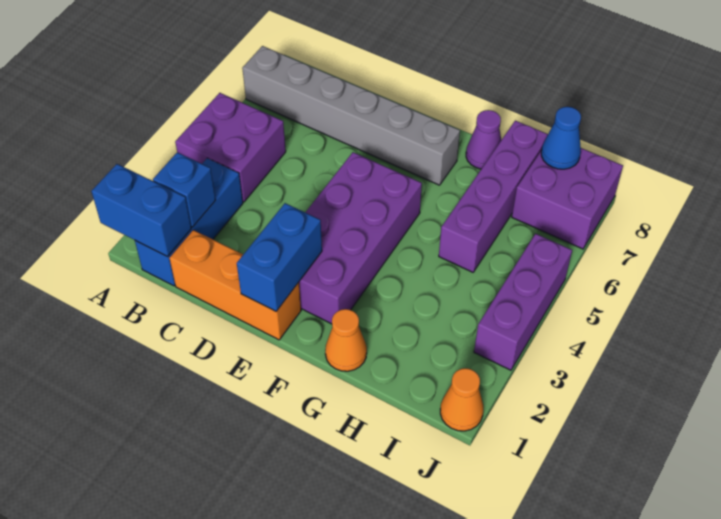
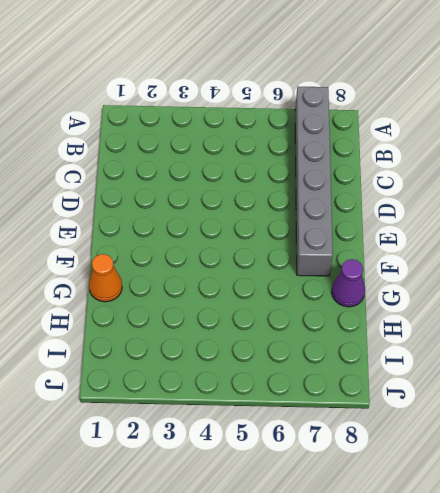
none -> purple brick A4:B5 level 1
none -> blue brick B1:B3 level 1
none -> orange brick C1:E1 level 1

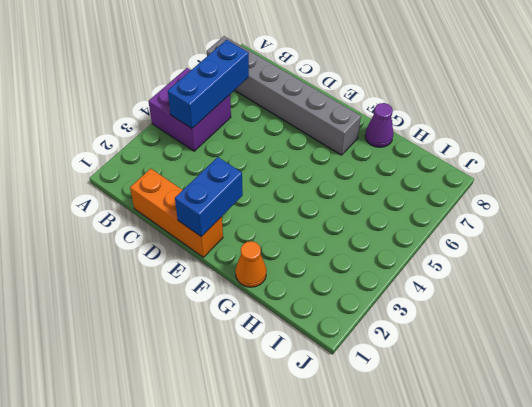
blue brick B4:B6 level 2 -> blue brick B1:B3 level 1
none -> purple brick E2:F5 level 1
none -> purple brick H5:H8 level 1
none -> purple brick I7:J8 level 1

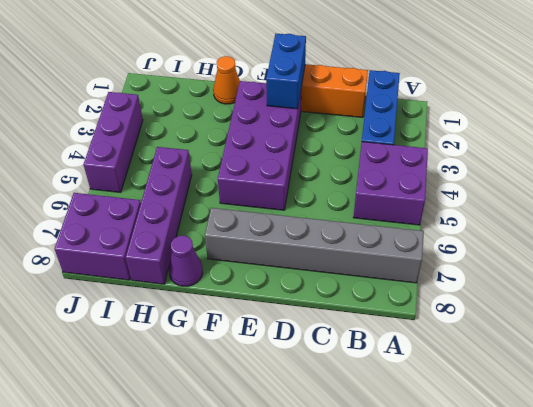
none -> orange cone J1 level 1
none -> blue brick A1:B1 level 2
none -> blue brick B2 level 2

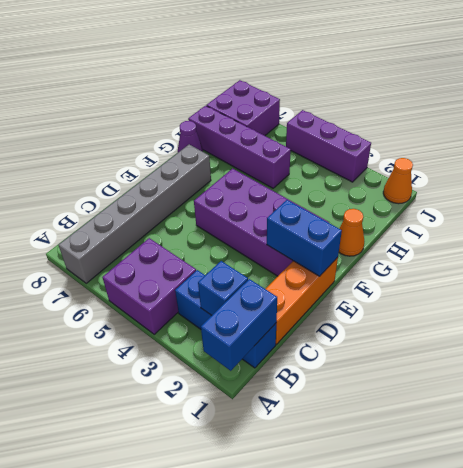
none -> blue cone I8 level 2

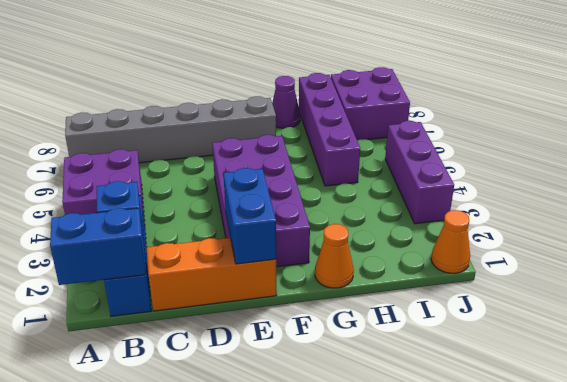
none -> blue cone I8 level 2

